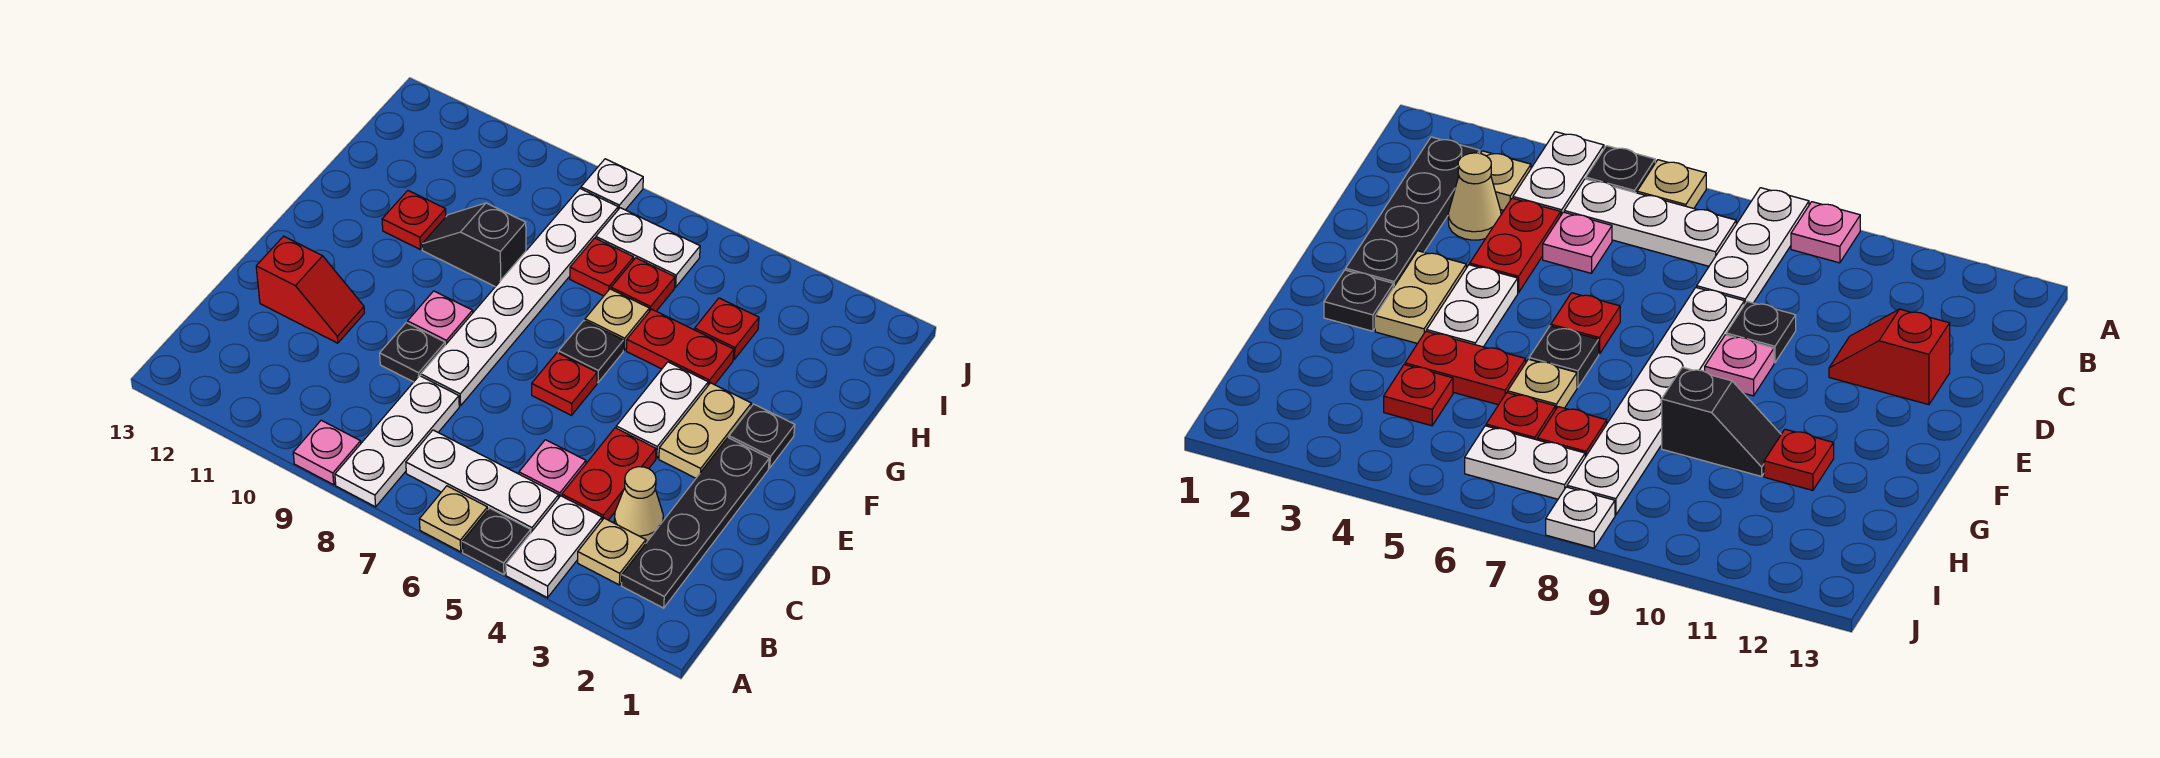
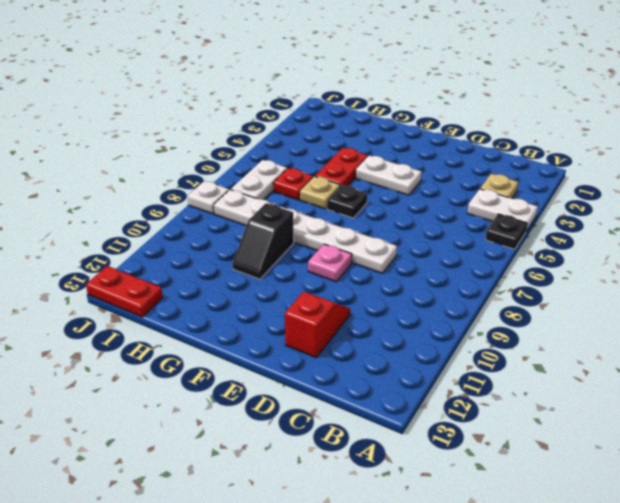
red plate I13:J13 level 1 -> red plate C4:D4 level 1
none -> tan plate A6 level 1
none -> white plate A8:C8 level 1
none -> pink plate A9 level 1

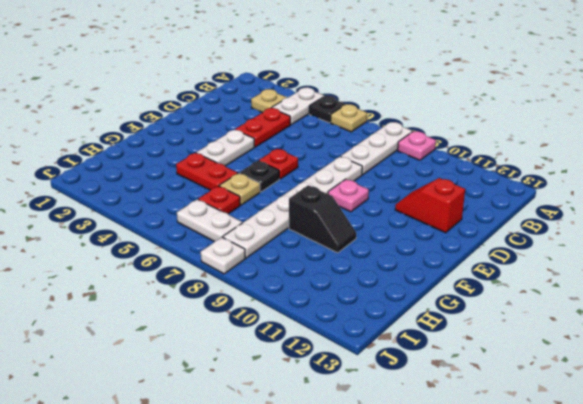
none -> black plate B2:E2 level 1
none -> white plate B5:B7 level 1
none -> tan cone C3 level 1

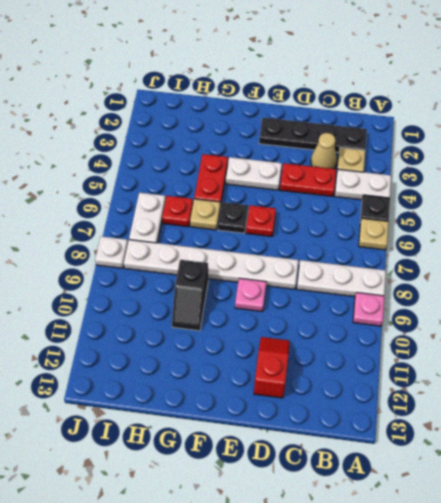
none -> white plate B5:B7 level 1
none -> pink plate C5 level 1
none -> black plate D9 level 1

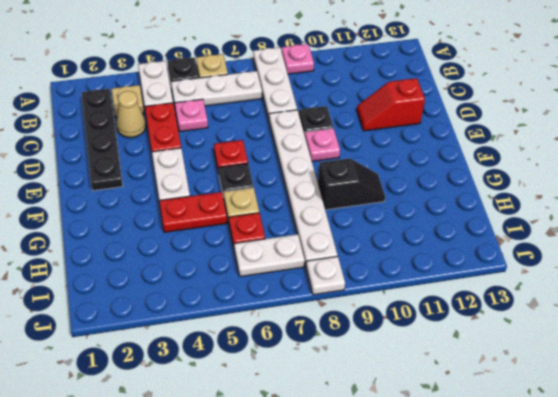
none -> tan plate E3:F3 level 1
none -> black plate F2 level 1
none -> red plate G11 level 1

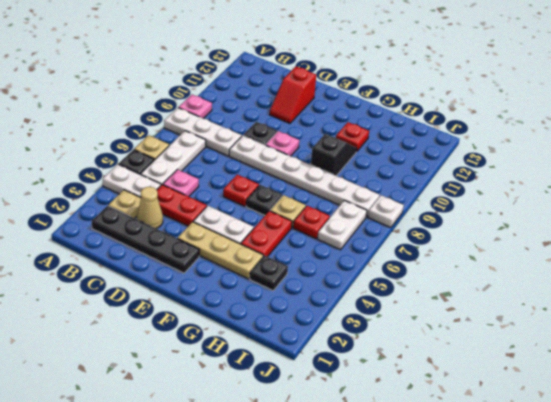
tan plate E3:G3 level 1 -> tan plate E3:F3 level 1
black plate H3 level 1 -> black plate F2 level 1
none -> red plate H4 level 1
none -> red plate H7 level 1

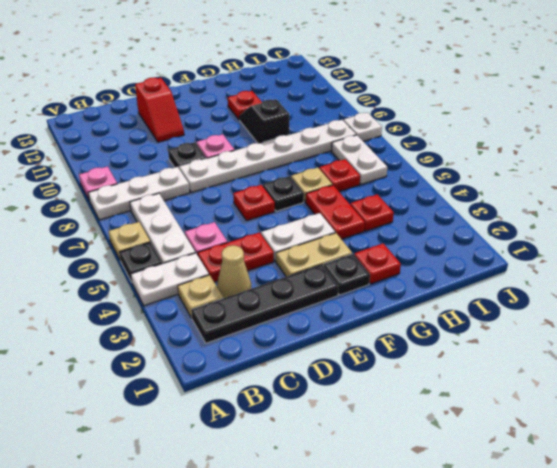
red plate G2 level 1 -> red plate H7 level 1

